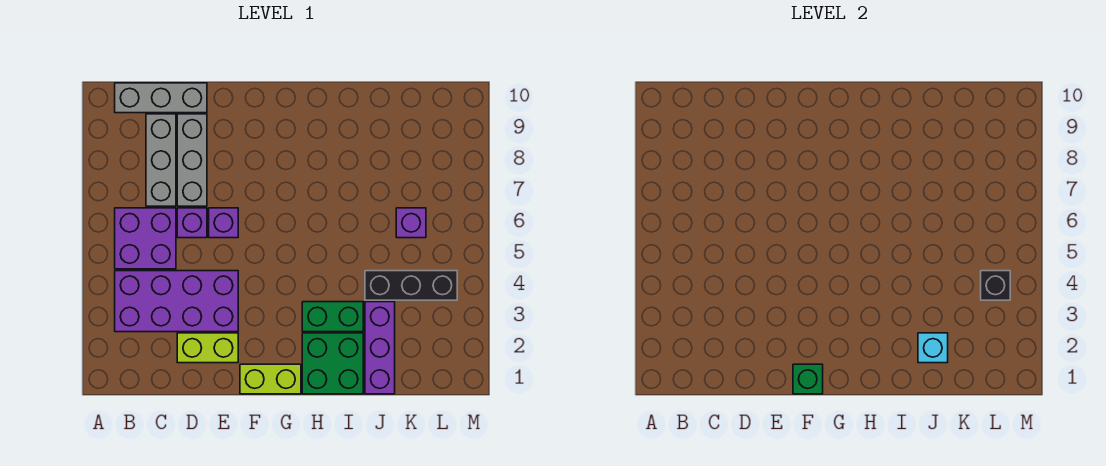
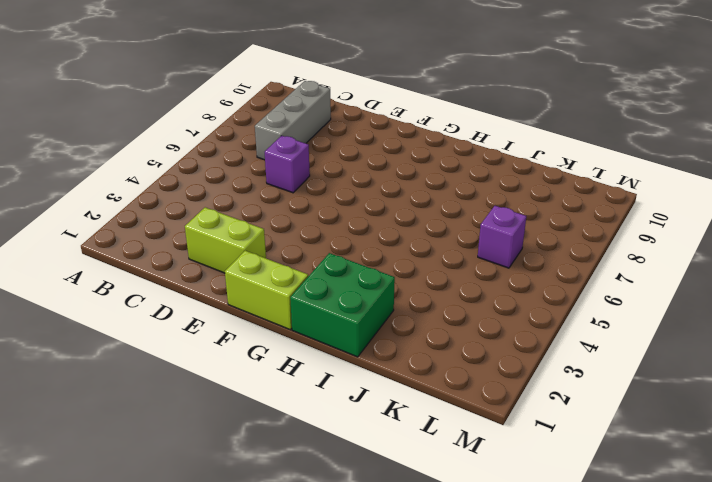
none -> purple brick B3:E4 level 1
none -> purple brick B5:C6 level 1
none -> grey brick B10:D10 level 1

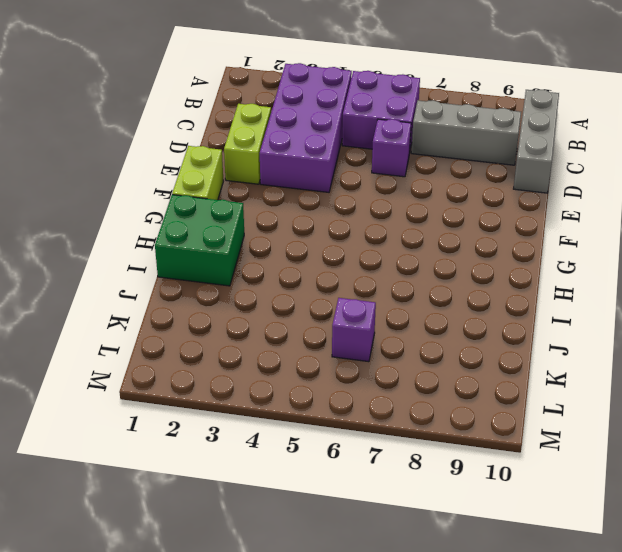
none -> grey brick D7:D9 level 1
none -> purple brick E6 level 1
none -> green brick H3:I3 level 1

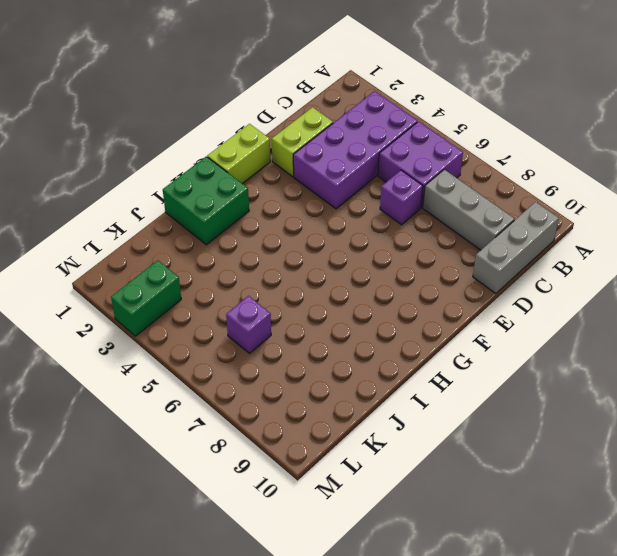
green brick L3:M3 level 1 -> green brick H3:I3 level 1
none -> grey brick D7:D9 level 1
none -> purple brick E6 level 1
none -> purple brick J1:J3 level 1

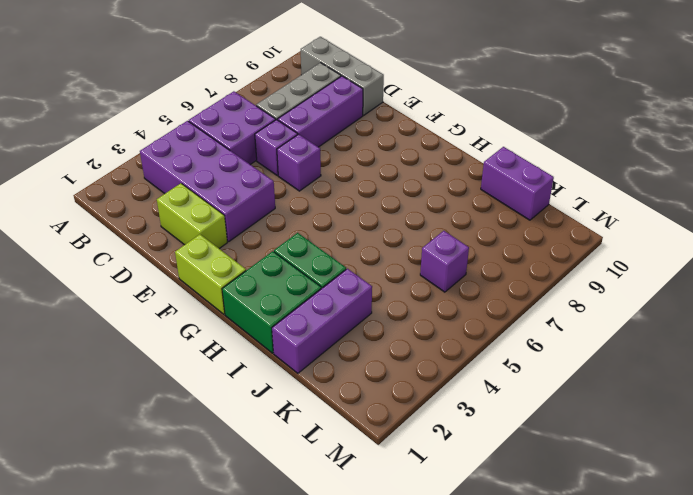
purple brick D7:D9 level 1 -> grey brick D7:D9 level 1
purple brick J10:K10 level 1 -> none
none -> black brick J4:L4 level 1
none -> green brick F1 level 2
none -> cyan brick J2 level 2

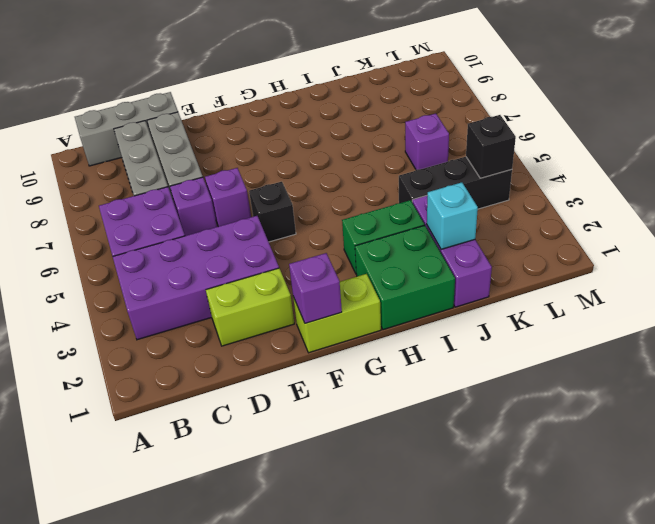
purple brick F1 level 2 -> green brick F1 level 2
black brick F5 level 1 -> none

